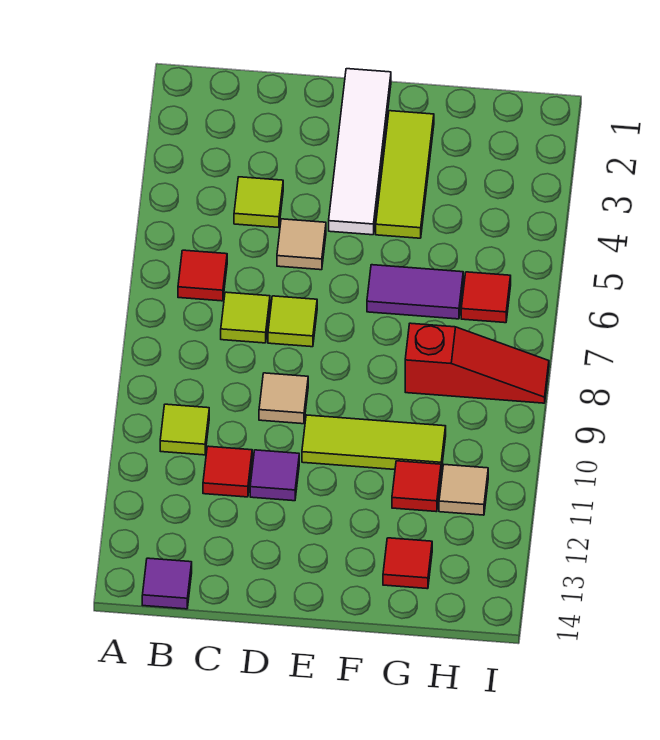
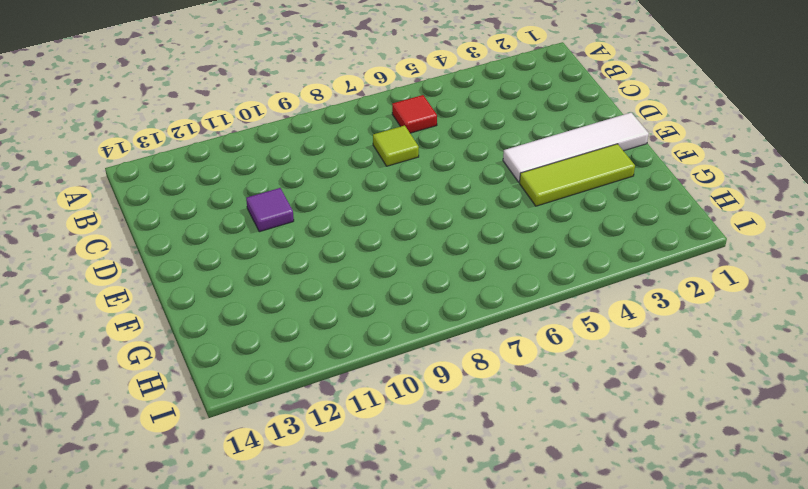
none -> lime tile B10 level 1
none -> purple tile B14 level 1
none -> lime tile C4 level 1

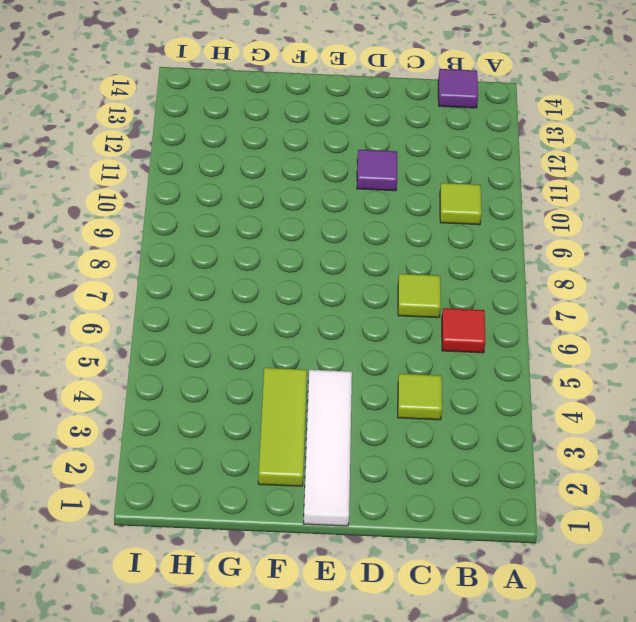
none -> red tile C11 level 1
none -> tan tile D5 level 1
none -> lime tile D7 level 1

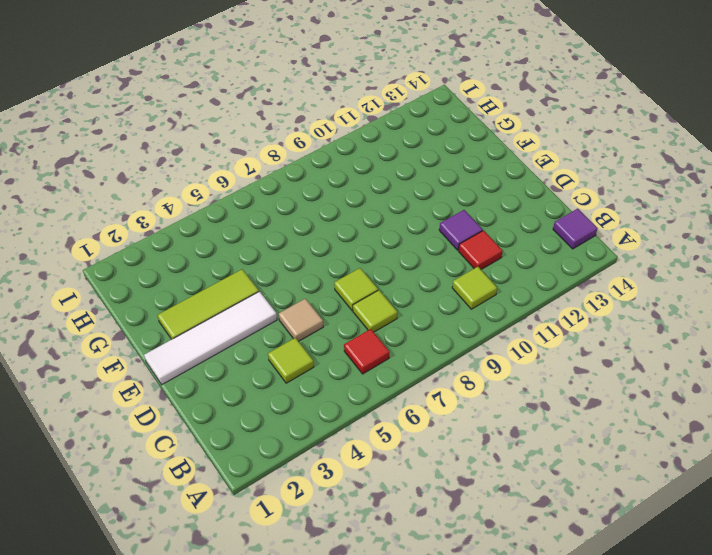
none -> tan tile D9 level 1
none -> lime tile E10:G10 level 1
none -> purple tile F6:G6 level 1

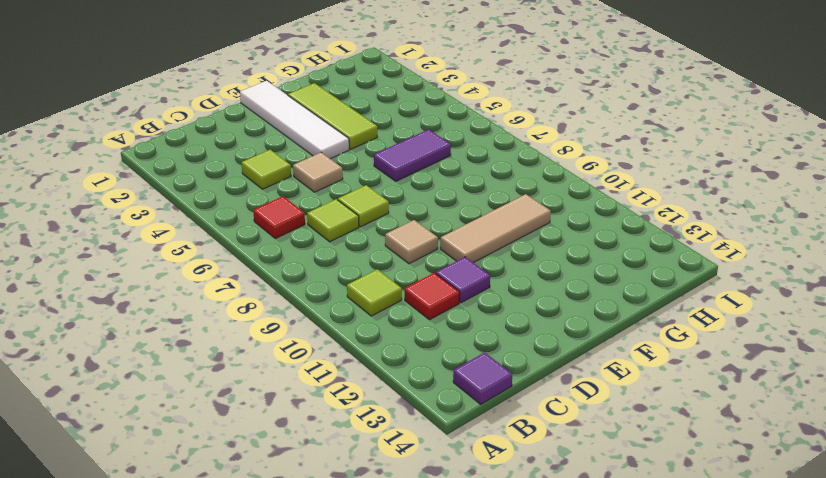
tan tile E10:G10 level 1 -> lime tile E10:G10 level 1
none -> red slope G8:I8 level 1 top G
none -> red tile G11 level 1
none -> red tile G13 level 1

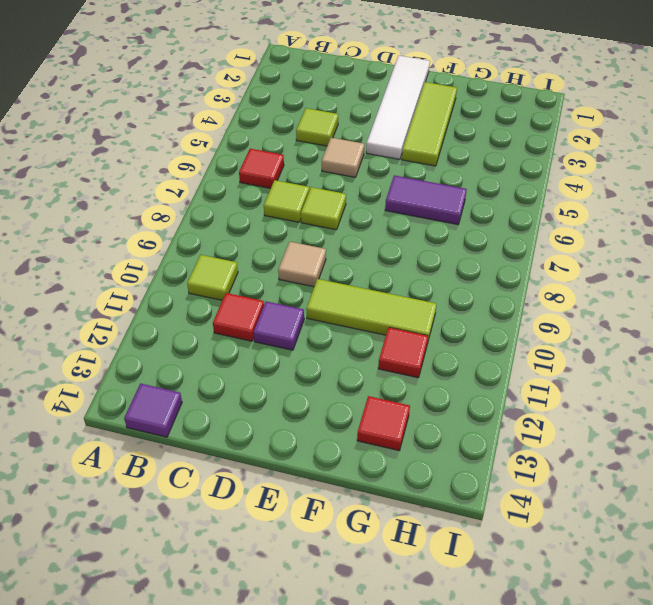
none -> red slope G8:I8 level 1 top G
none -> red tile H6 level 1
none -> tan tile H11 level 1

